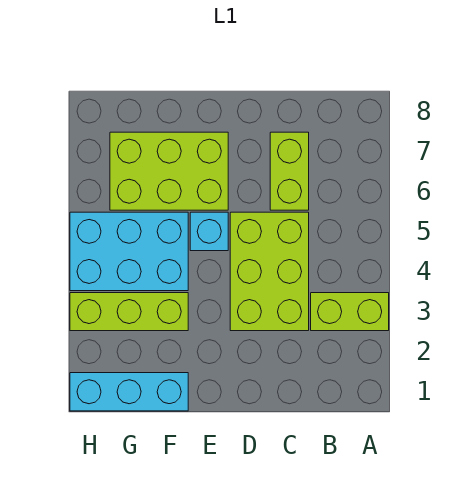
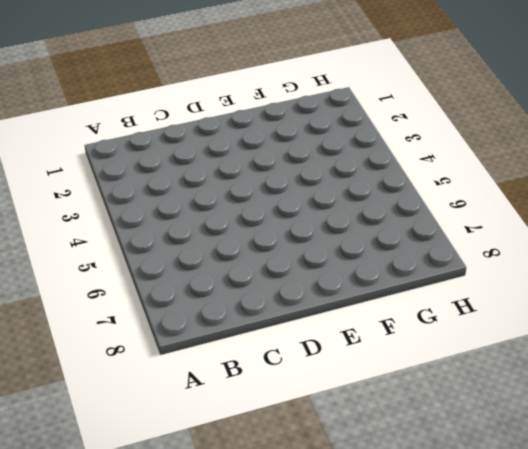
none -> lime brick A3:B3 level 1
none -> lime brick C3:D5 level 1

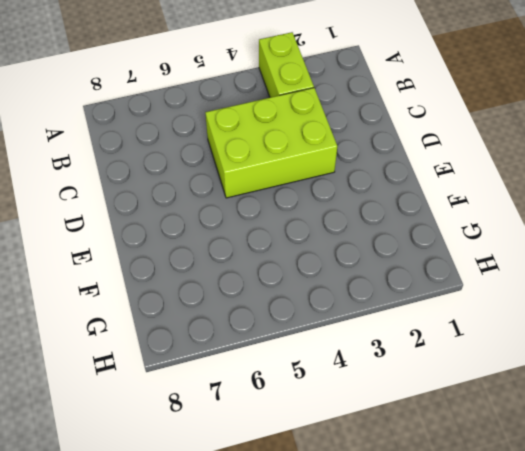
none -> lime brick C6:C7 level 1
none -> cyan brick E5 level 1

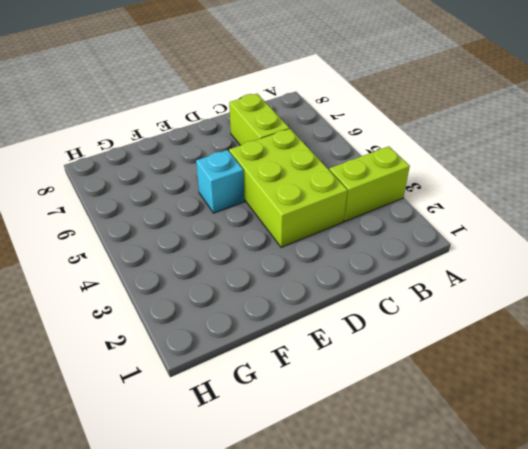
none -> lime brick E6:G7 level 1
none -> cyan brick F1:H1 level 1

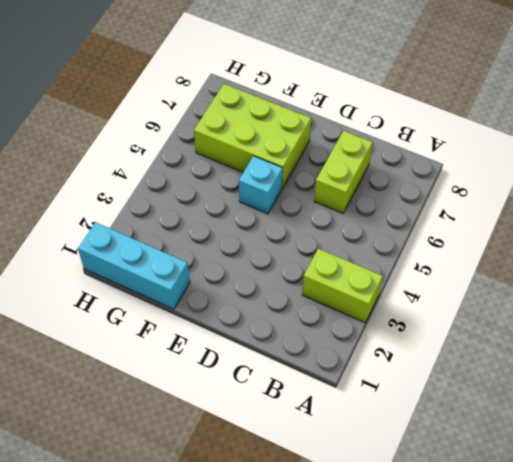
none -> lime brick C3:D5 level 1
none -> lime brick F3:H3 level 1

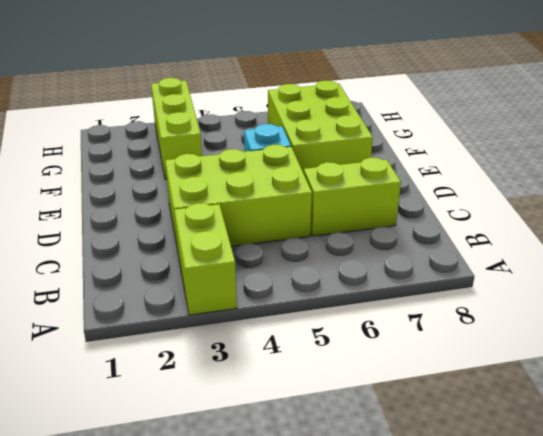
none -> cyan brick F1:H1 level 1
none -> cyan brick F4:H5 level 1

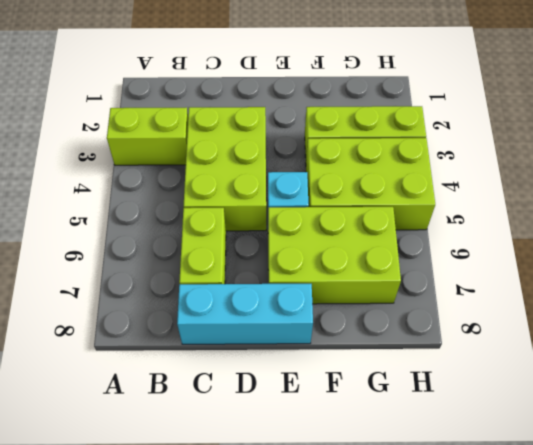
cyan brick C8:E8 level 1 -> cyan brick F1:H1 level 1
lime brick F4:H5 level 1 -> cyan brick F4:H5 level 1

